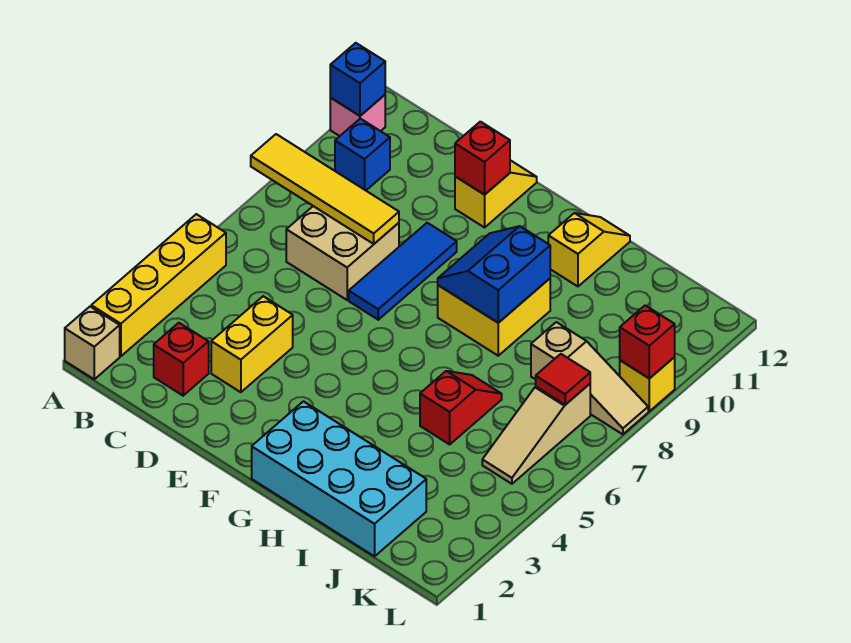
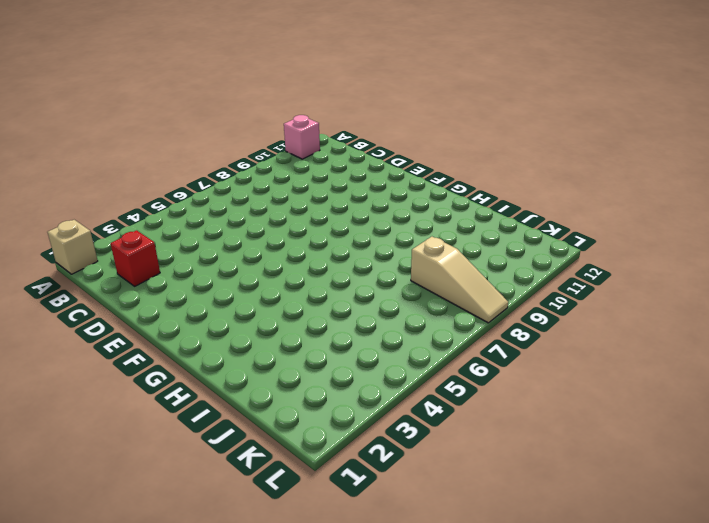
none -> yellow brick A2:A5 level 1
none -> blue brick B10 level 1
none -> tan brick C7:D8 level 1

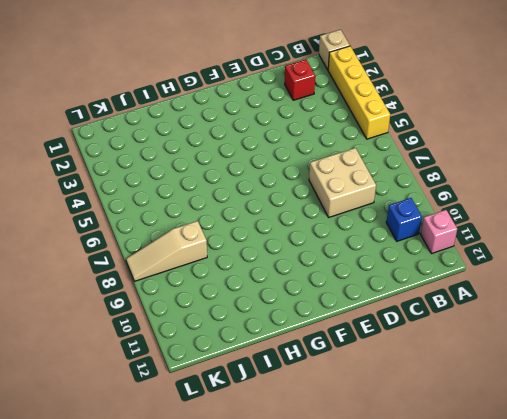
none -> yellow brick D3:D4 level 1
none -> blue tile E7:E9 level 1
none -> yellow slope E11:E12 level 1 top 11

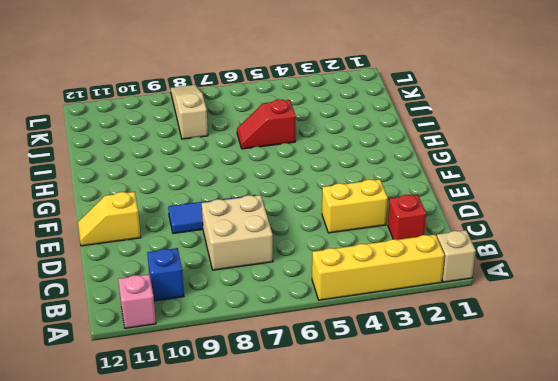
none -> cyan brick G1:J2 level 1
none -> yellow brick G8:H9 level 1
none -> yellow slope H11:H12 level 1 top 11

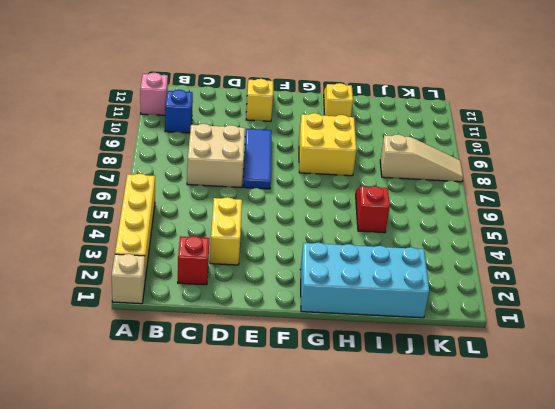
none -> tan slope K5:K7 level 1 top 7
none -> yellow brick L9 level 1
none -> yellow tile A8:D8 level 2

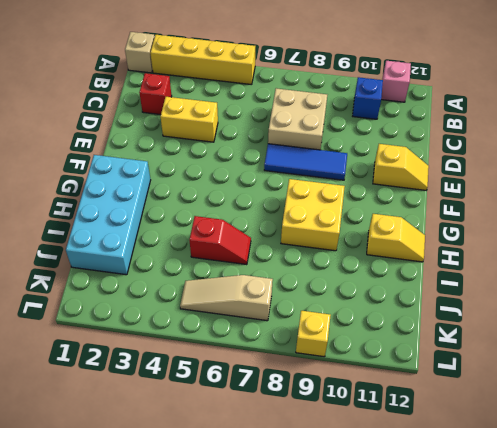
none -> tan slope J8:L8 level 1 top J
none -> yellow tile A8:D8 level 2
none -> blue brick A11 level 2

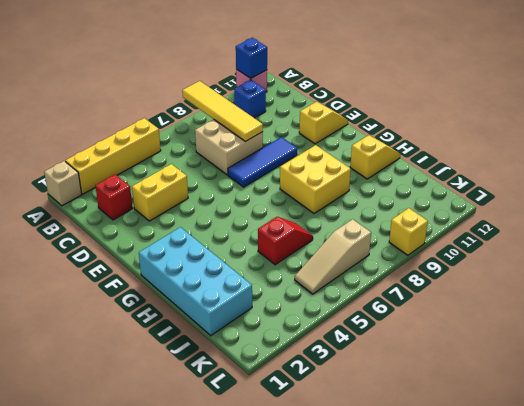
none -> tan slope J8:L8 level 1 top J
none -> red brick E11 level 2
none -> blue slope G8:H9 level 2 top H

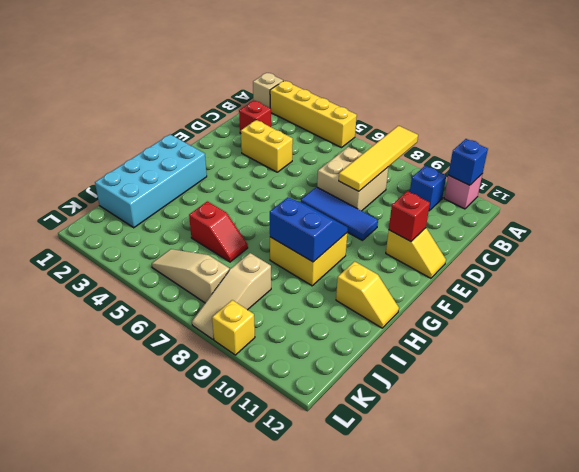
none -> red tile K7 level 2
none -> red brick L9 level 2

